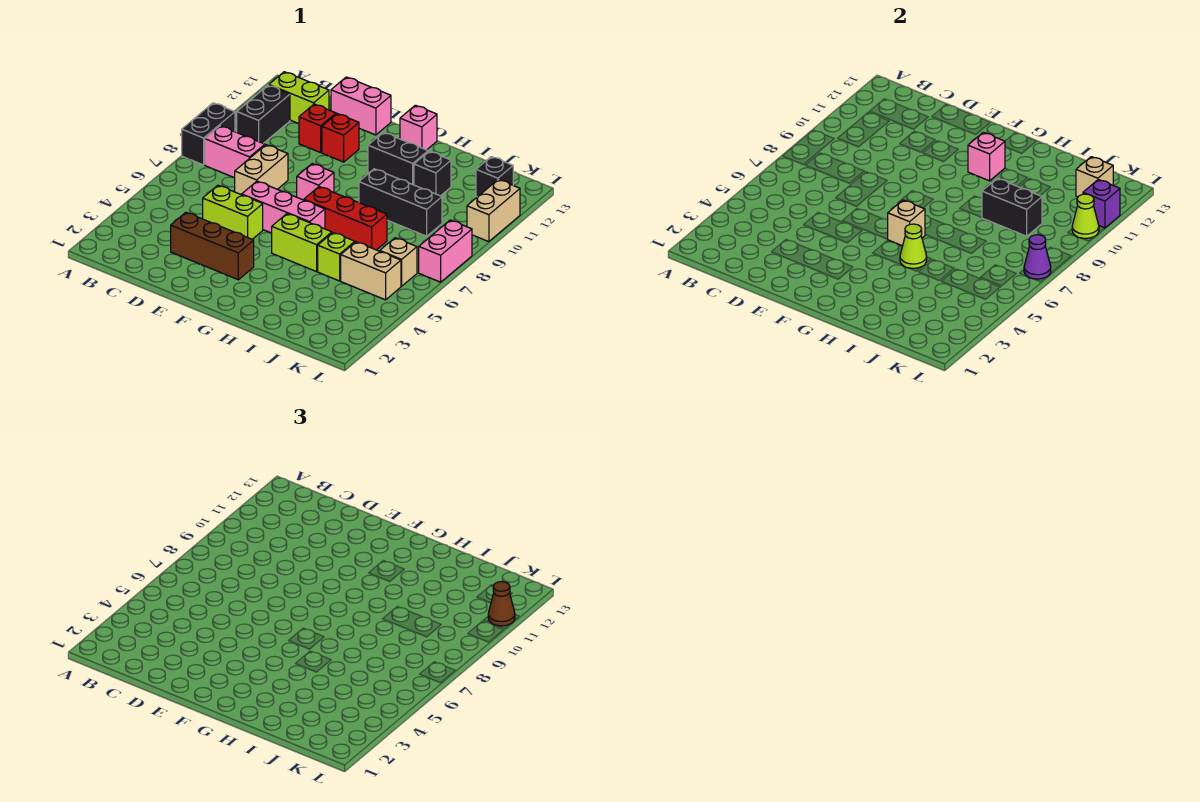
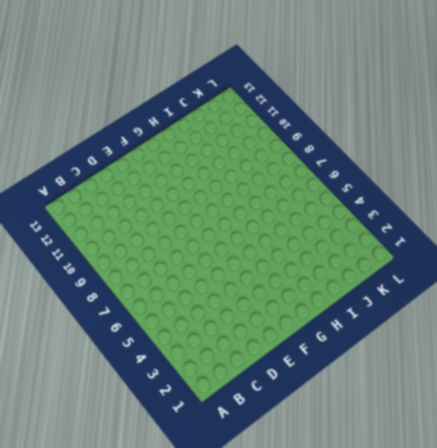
none -> black brick A8:A9 level 1
none -> pink brick B8:C8 level 1
none -> black brick B10:B11 level 1
none -> lime brick B12:C12 level 1

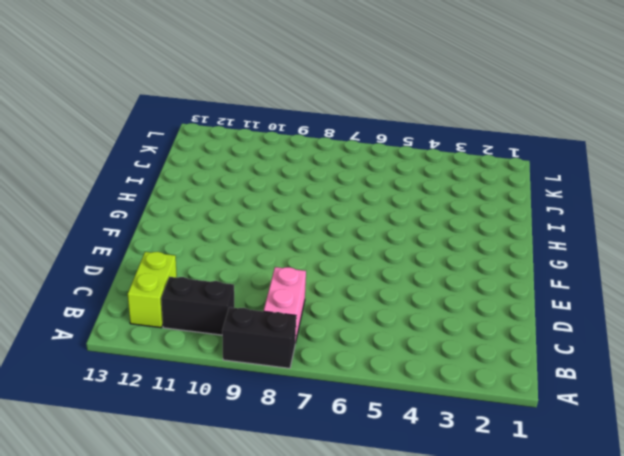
none -> brown brick D3:F3 level 1
none -> lime brick D5:E5 level 1
none -> tan brick D7:D8 level 1
none -> red brick D11 level 1

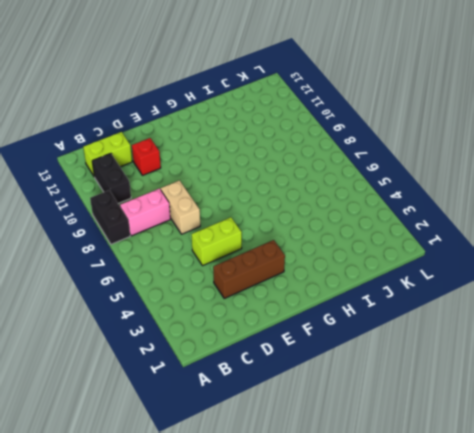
none -> pink brick D13:E13 level 1
none -> pink brick E6:G6 level 1
none -> red brick E11 level 1
none -> pink brick F8 level 1

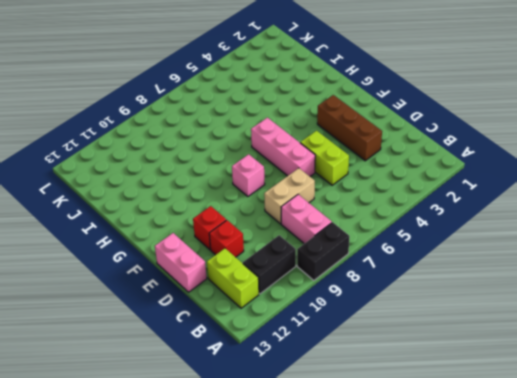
none -> lime brick G5:H5 level 1
none -> red brick G7:I7 level 1
none -> black brick G11:H11 level 1
none -> pink brick G13 level 1

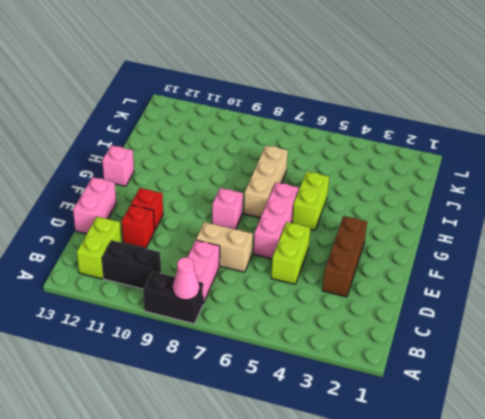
pink cone A8 level 2 -> none
tan brick G7:I7 level 1 -> red brick G7:I7 level 1
none -> black brick G11:H11 level 1
none -> black brick H9:J9 level 1
none -> lime brick I5 level 1
none -> black brick I11 level 1

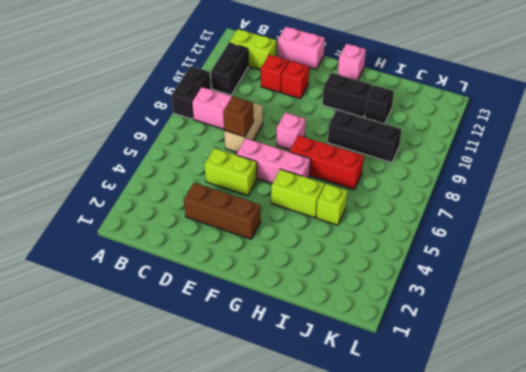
brown brick D7 level 2 -> none
none -> tan brick J5:K5 level 1
none -> tan brick K6 level 1
none -> black brick K12 level 1
none -> pink brick L7:L8 level 1

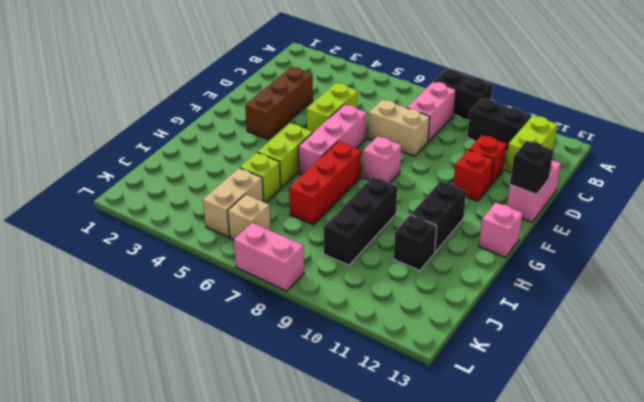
black brick E13 level 2 -> black brick K12 level 1
none -> tan brick L10:L11 level 1
none -> tan brick G6 level 2
none -> pink brick G11 level 2
none -> lime cone H5 level 2

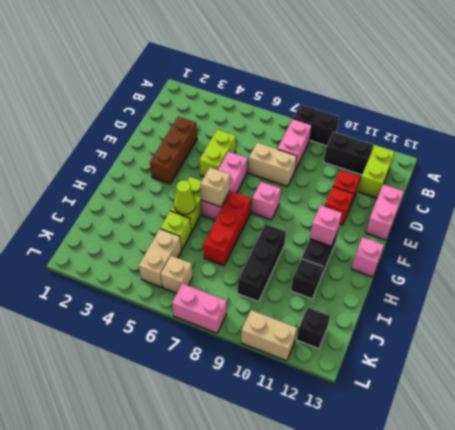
none -> black brick I9:J9 level 2
none -> tan brick K12 level 2
none -> purple cone L7 level 2
none -> lime cone L10 level 2

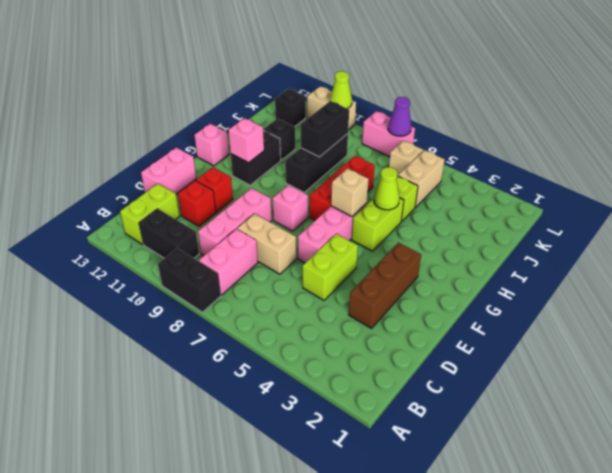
pink brick C9:E9 level 1 -> none
none -> tan brick K12 level 2
none -> purple brick L11 level 2
none -> brown cone L11 level 3

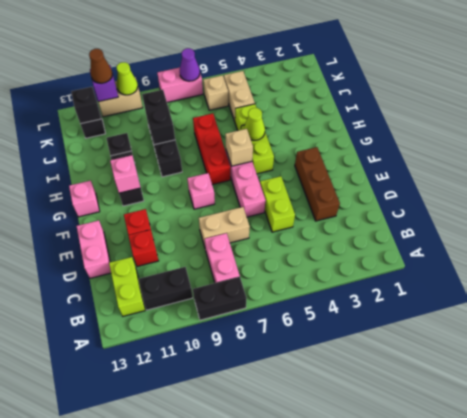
black brick K12 level 2 -> tan brick K12 level 2

